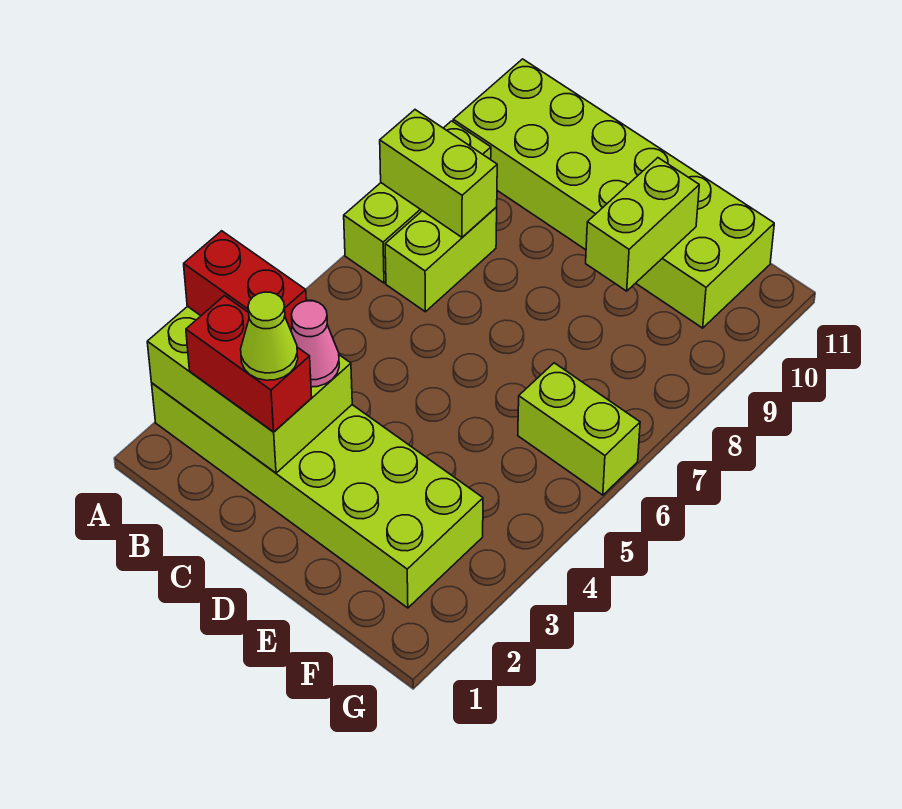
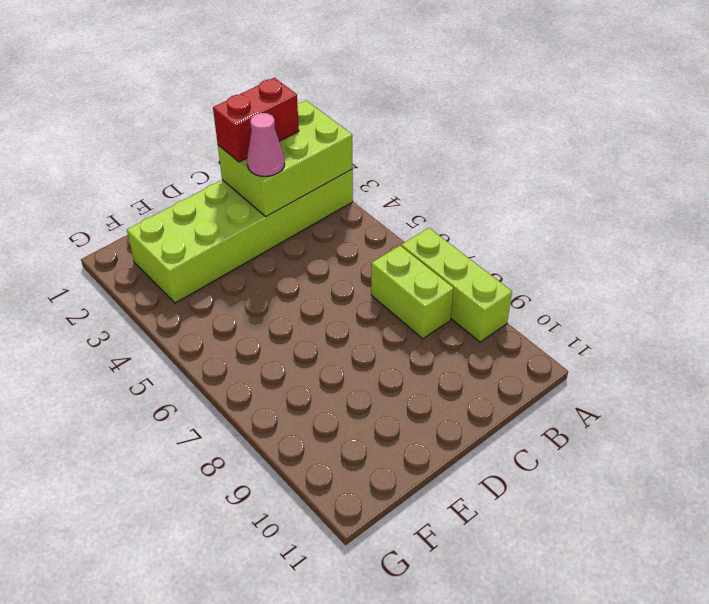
none -> lime brick A10:F11 level 1
none -> lime brick F6:G6 level 1
none -> lime brick A8:B8 level 2

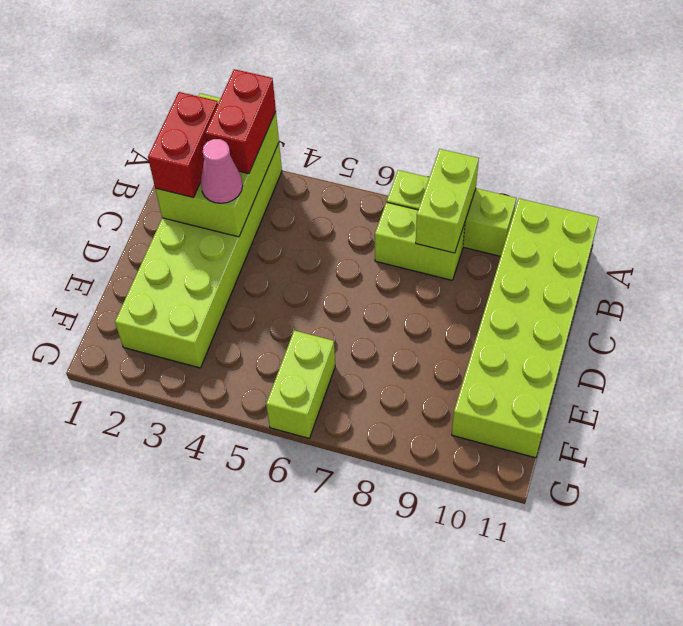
none -> lime brick E9:E10 level 2
none -> lime cone C2 level 4

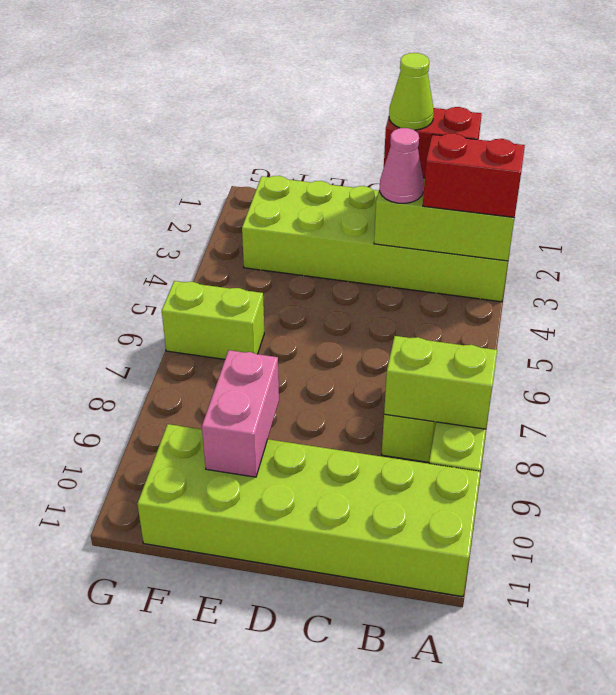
pink brick E9:E10 level 2 -> lime brick E9:E10 level 2

